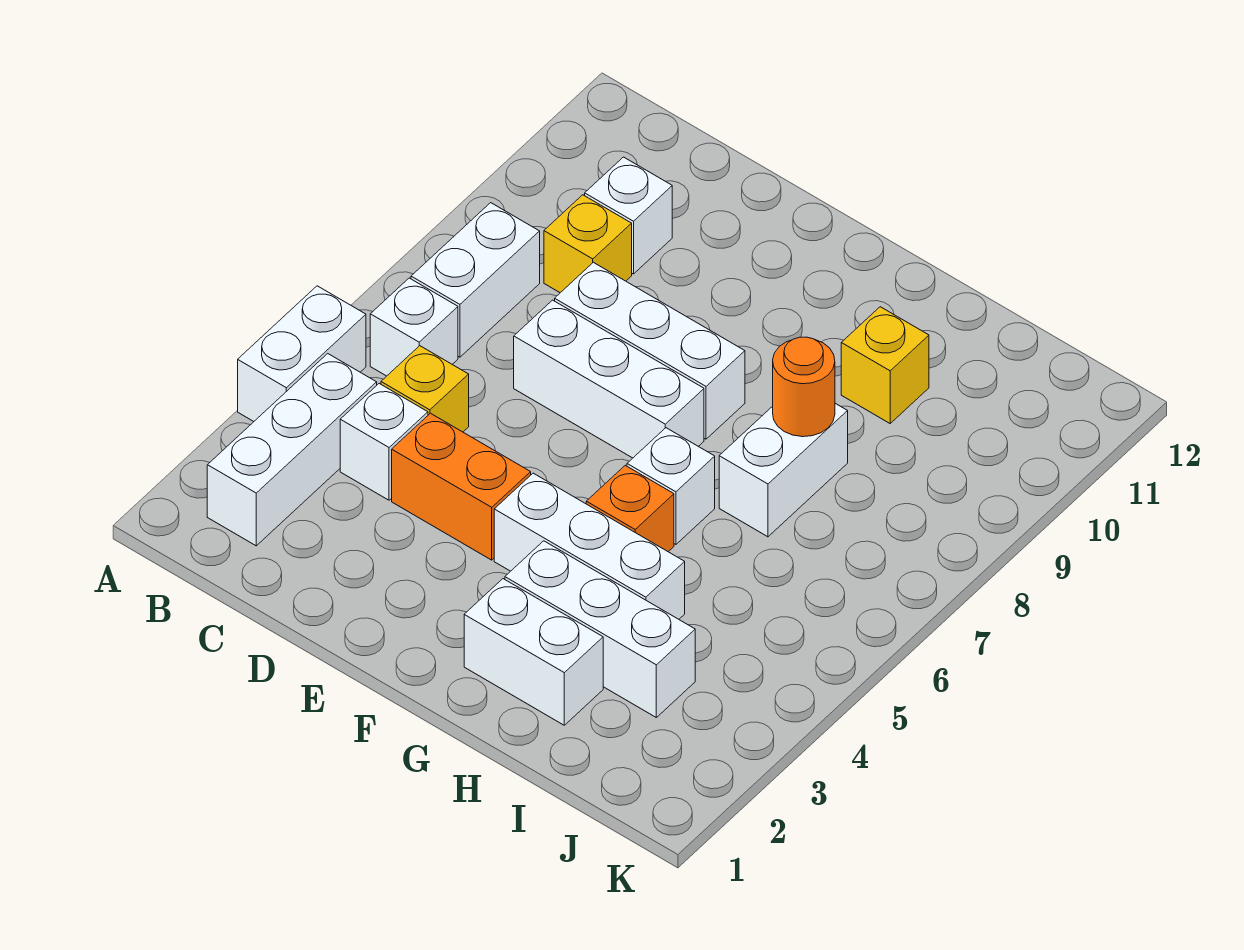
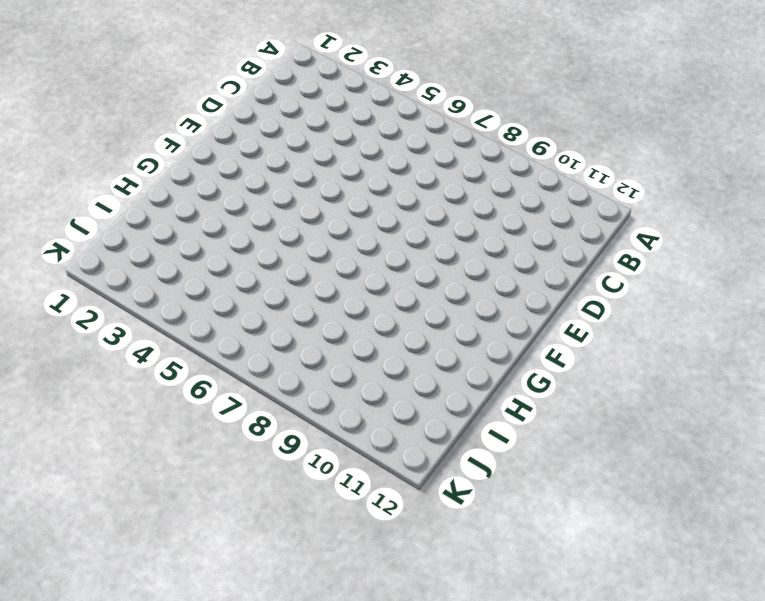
none -> white brick A4:A5 level 1
none -> white brick B2:B4 level 1
none -> white brick B6 level 1

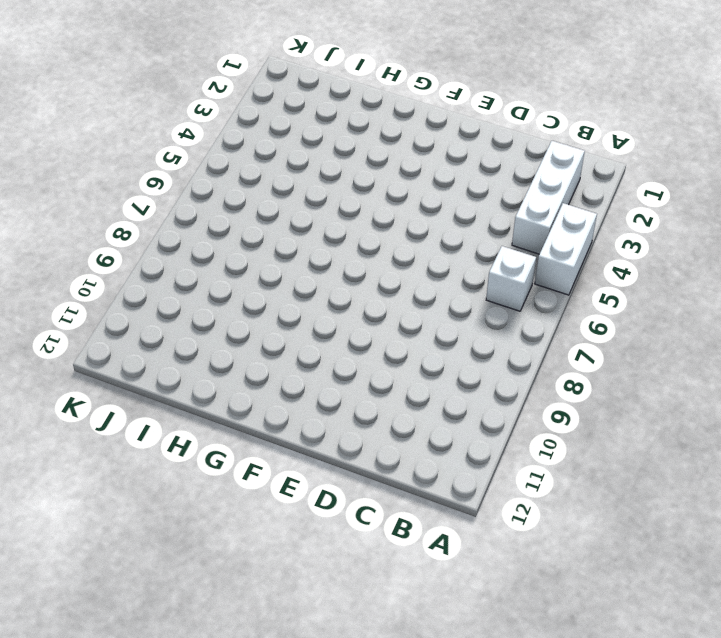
none -> white brick B7:B8 level 1
none -> white brick C4 level 1
none -> yellow brick C5 level 1

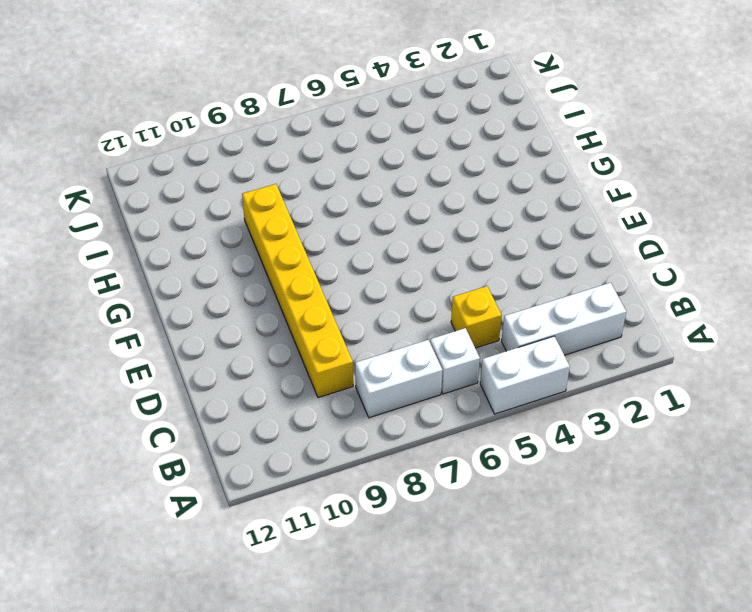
yellow brick C9:H9 level 1 -> yellow brick C9 level 1
none -> white brick C4 level 1
none -> white brick C10 level 1
none -> orange brick D4:E4 level 1

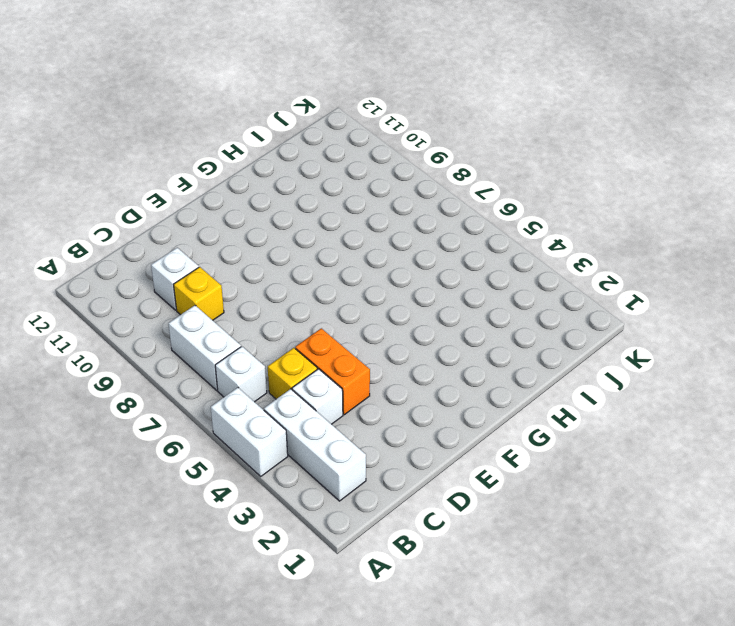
orange brick D4:D5 level 1 -> orange brick D4:E4 level 1
none -> white brick D7:F7 level 1
none -> white brick D8:F8 level 1
none -> white brick F4:H4 level 1

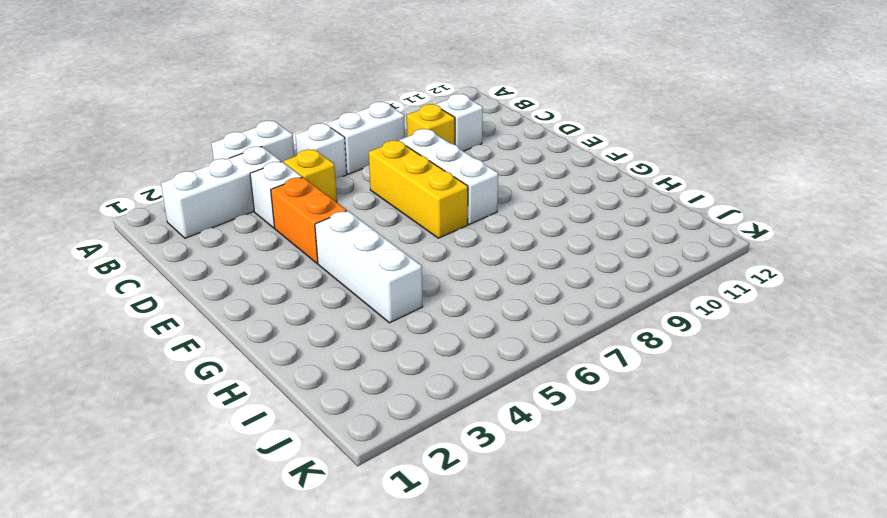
yellow brick D7:F7 level 1 -> white brick D7:F7 level 1
none -> white brick G2:H2 level 1
none -> white brick G3:I3 level 1
none -> orange brick G5 level 1

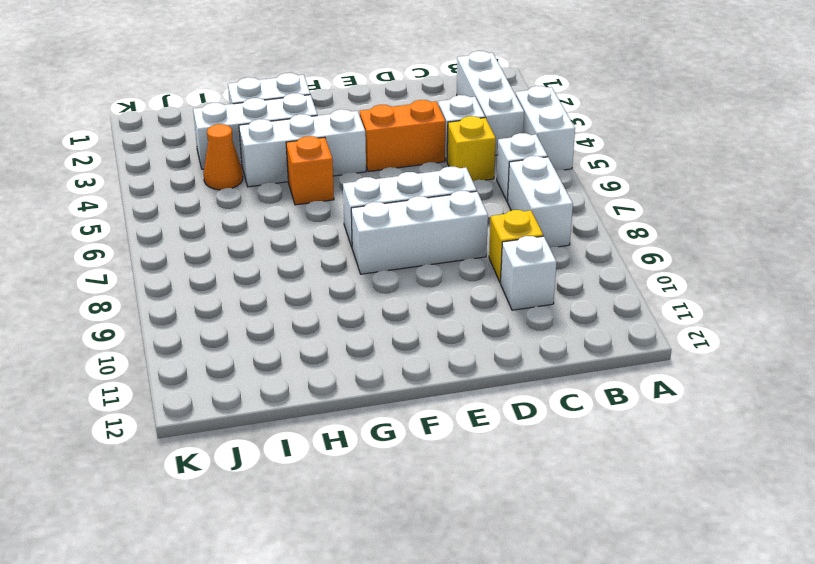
orange cone I4 level 1 -> none
none -> white brick G6 level 1
none -> white brick H7:H8 level 1
none -> yellow brick H10 level 1

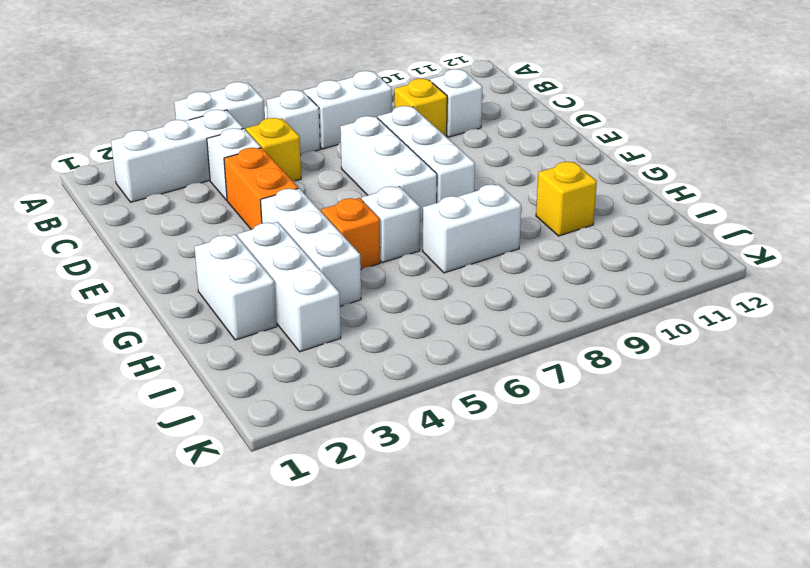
none -> orange round brick H8 level 2

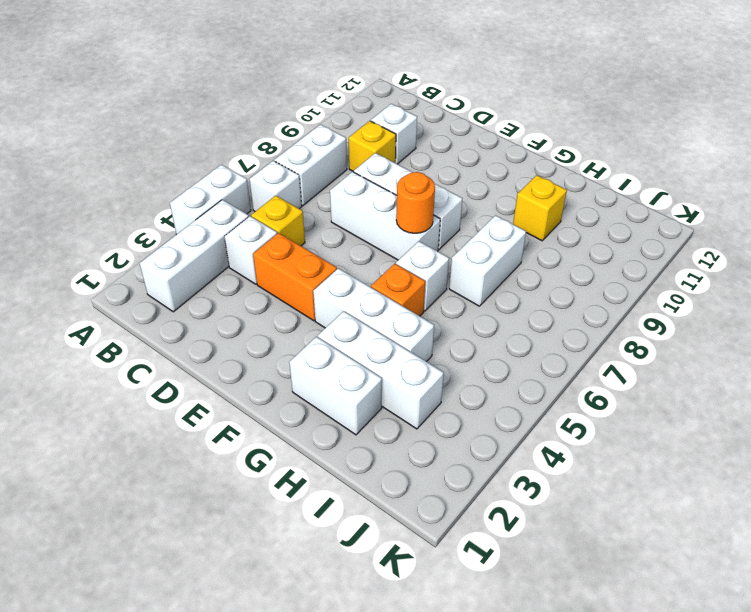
orange round brick F7 level 2 -> orange round brick H8 level 2

